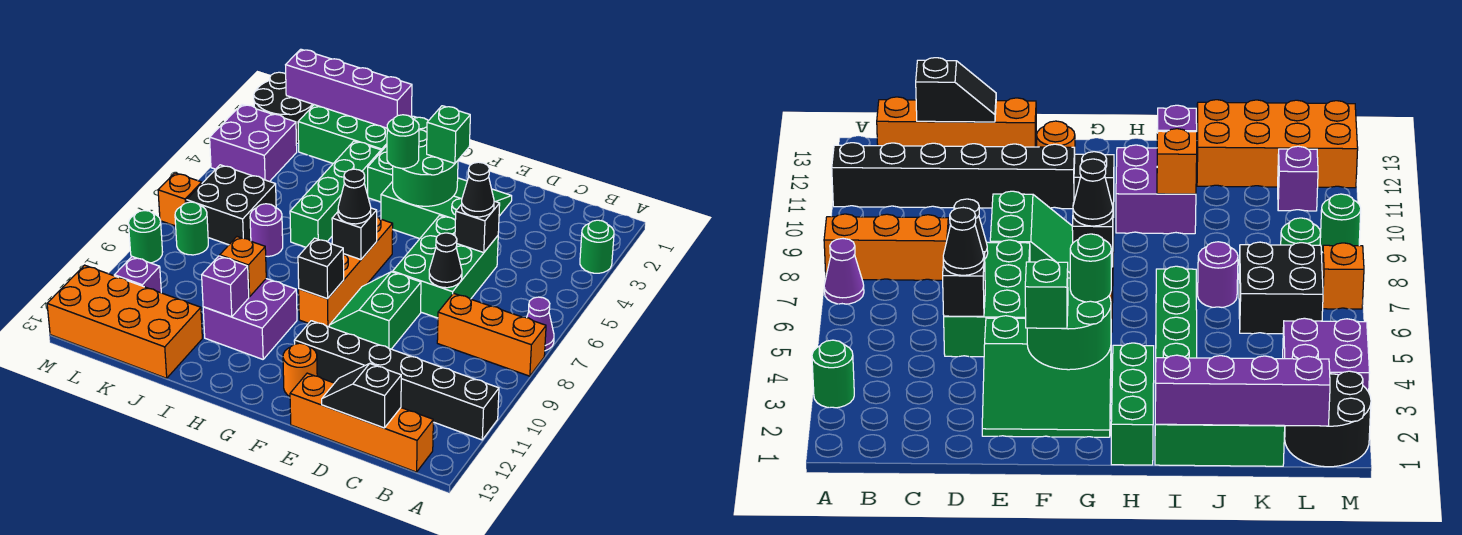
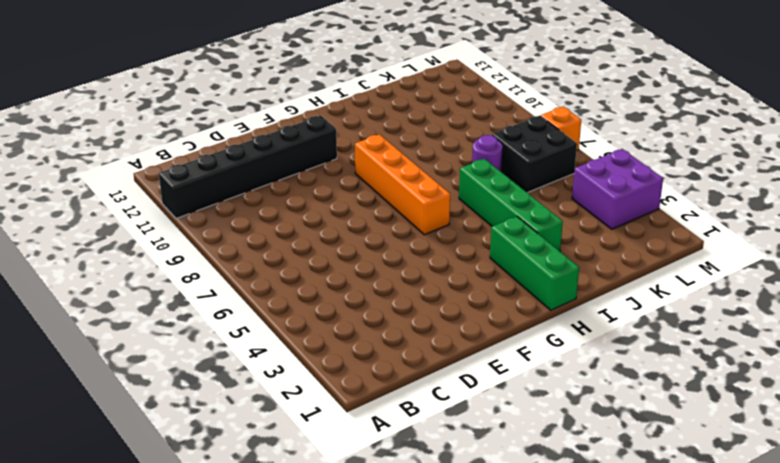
none -> green round brick A3 level 1
none -> purple cone A7 level 1
none -> orange brick A8:C8 level 1
none -> orange brick B13:E13 level 1

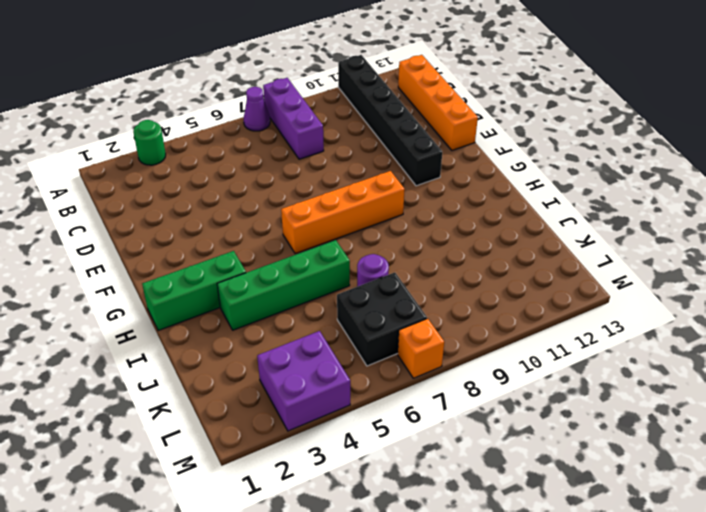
purple brick A8:C8 level 1 -> orange brick A8:C8 level 1
none -> green brick D5:E7 level 1
none -> green slope E2:G4 level 1 top 4
none -> green slope E8:F9 level 1 top E
none -> orange round brick F12 level 1

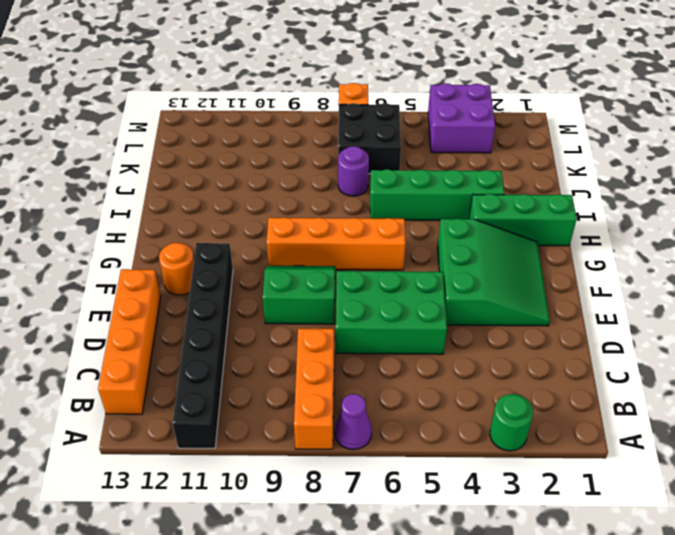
none -> purple brick H10:I11 level 1
none -> green brick I1:K2 level 1
none -> orange brick J12:M13 level 1
none -> black round brick L1:M2 level 1

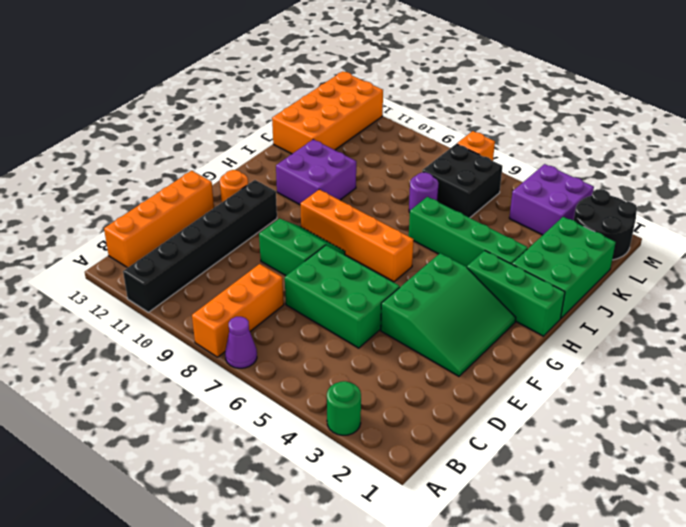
none -> green round brick L8 level 1
none -> purple brick L11 level 1
none -> green round brick M9 level 1
none -> black slope C13:D13 level 2 top C

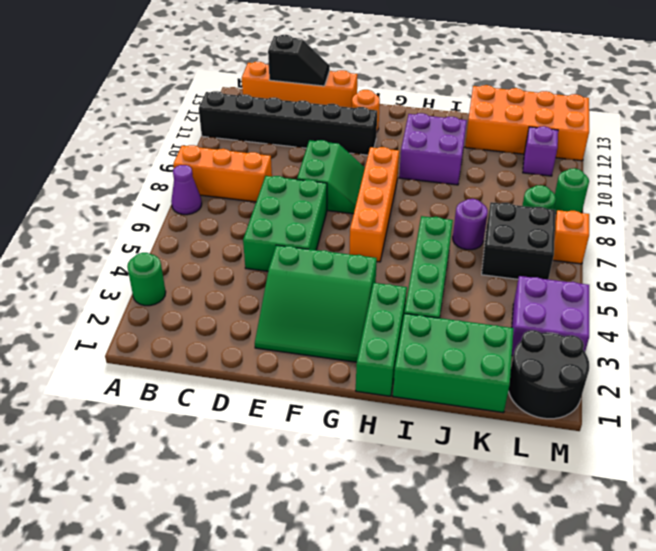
none -> black brick D5 level 2
none -> black cone D7 level 2
none -> green round brick F3:G4 level 2
none -> black brick G7 level 2

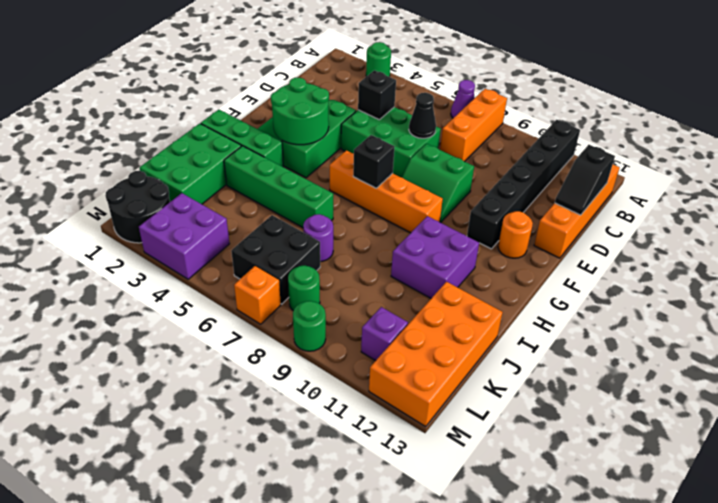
none -> black brick G9 level 2
none -> purple brick I1:L1 level 2
none -> orange brick I10 level 2
none -> purple brick I11 level 2

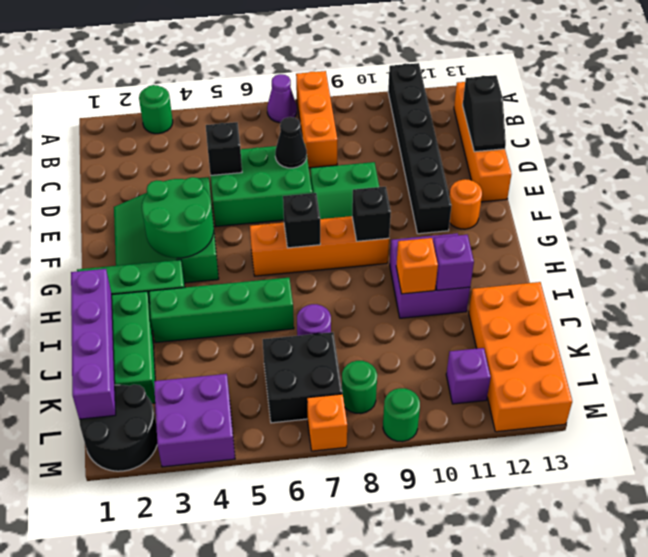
none -> black cone D5 level 3
none -> green brick F3 level 3
none -> green round brick G4 level 3
none -> black cone G7 level 3

